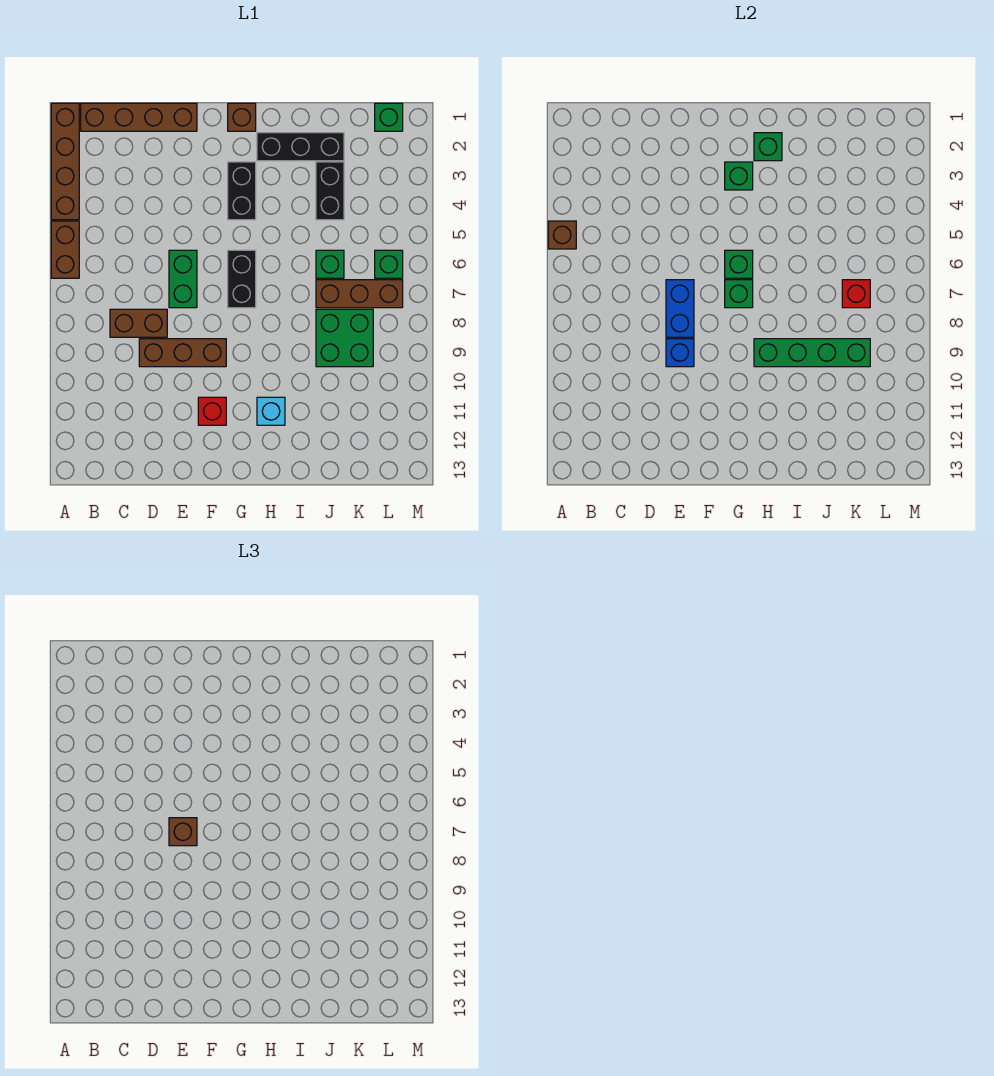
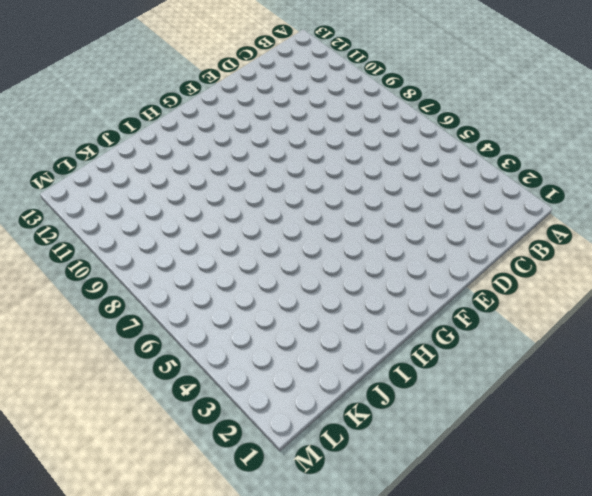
none -> brown brick A1:A4 level 1
none -> brown brick A5:A6 level 1
none -> brown brick B1:E1 level 1

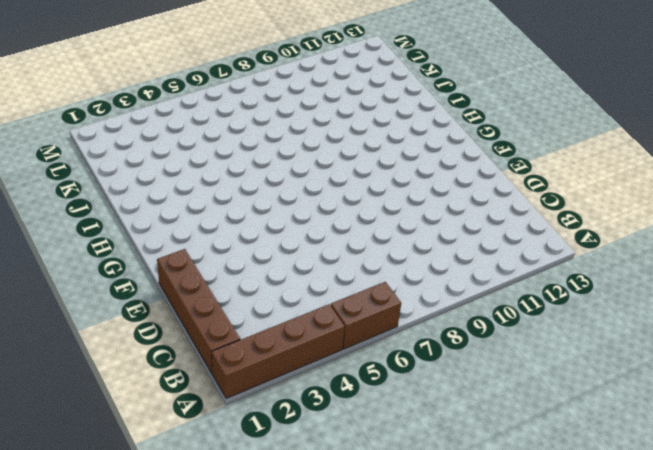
none -> brown brick C8:D8 level 1
none -> brown brick D9:F9 level 1
none -> green brick E6:E7 level 1

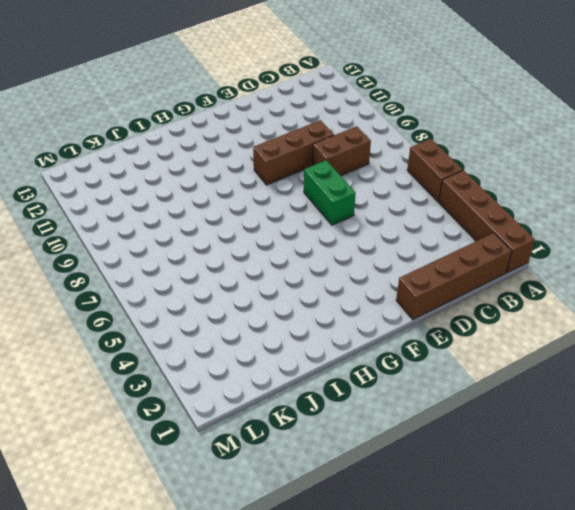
none -> red brick F11 level 1
none -> brown brick G1 level 1
none -> black brick G3:G4 level 1

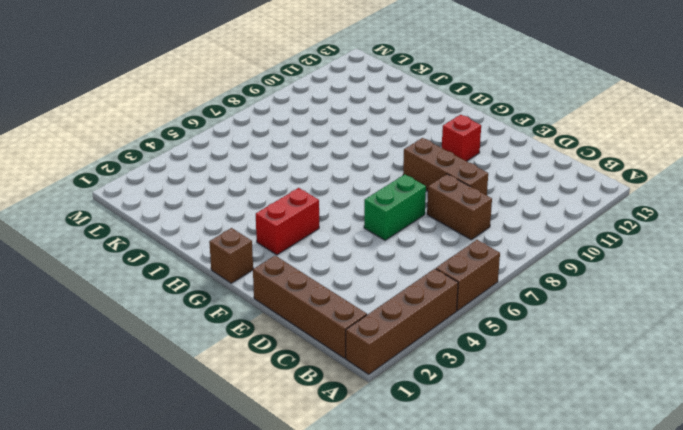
red brick G3:G4 level 1 -> black brick G3:G4 level 1
none -> black brick G6:G7 level 1
none -> black brick H2:J2 level 1
none -> cyan brick H11 level 1

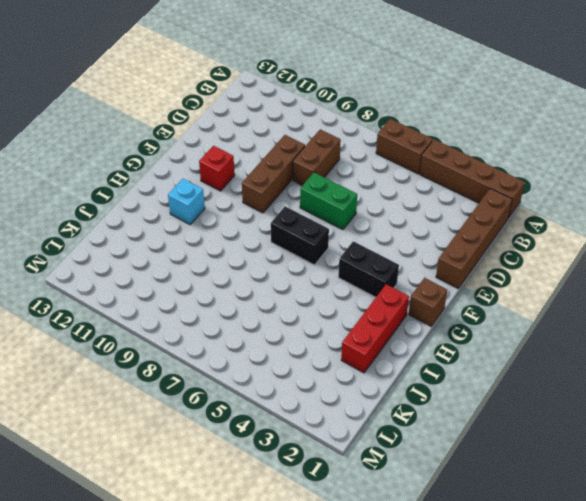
red brick H2:J2 level 1 -> black brick H2:J2 level 1
none -> black brick J3:J4 level 1
none -> green brick J6 level 1
none -> brown brick J7:L7 level 1

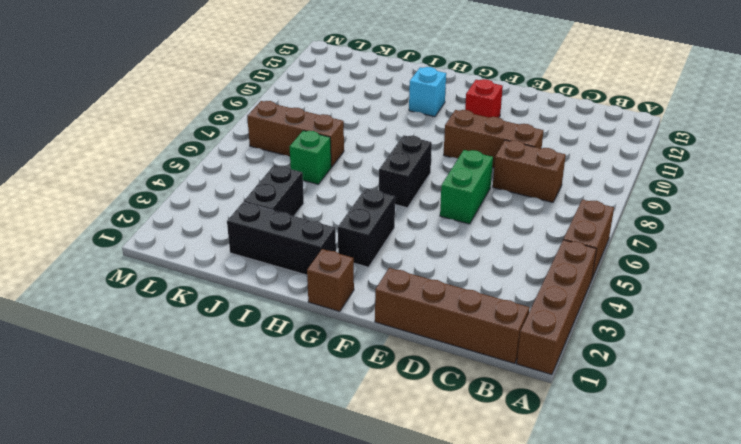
none -> green brick J8:K9 level 1
none -> green brick L1 level 1
none -> green brick L6 level 1

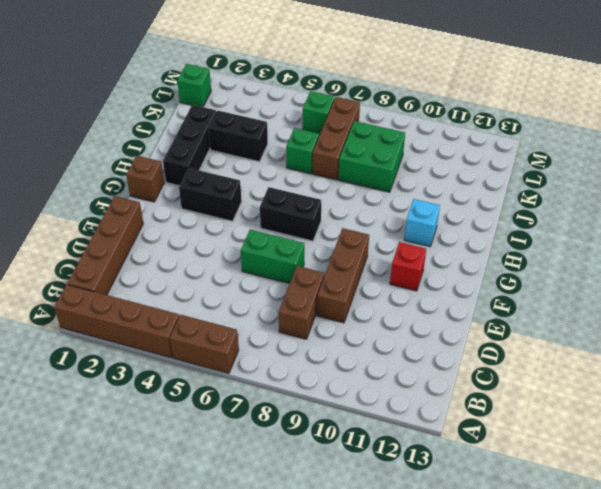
none -> brown brick A5 level 2
none -> blue brick E7:E8 level 2
none -> blue brick E9 level 2

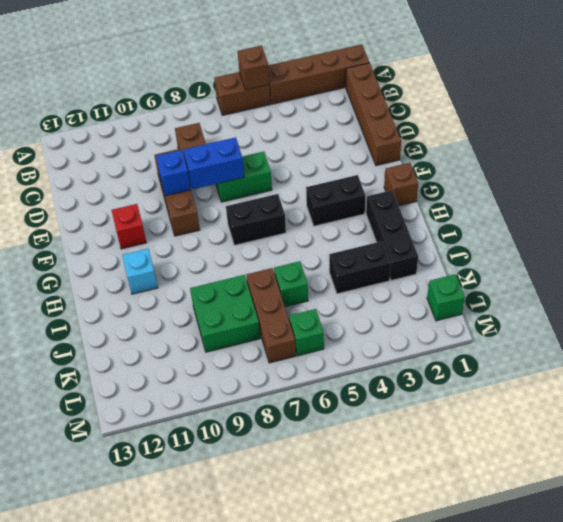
none -> green brick G3 level 2
none -> green brick G6 level 2
none -> green brick G7 level 2

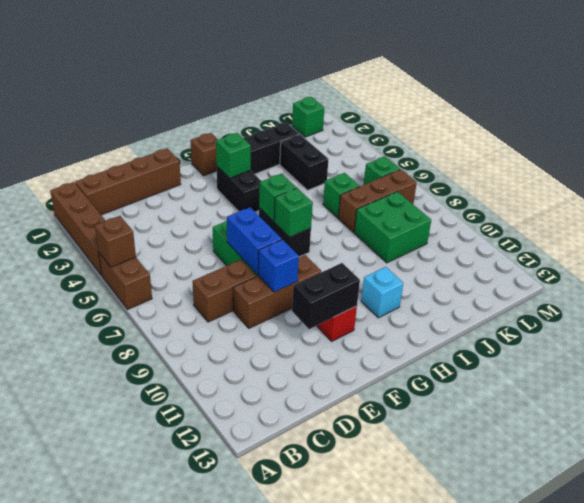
black brick E11:F11 level 2 -> none
none -> green brick H2 level 2
none -> green brick H9:K9 level 2
none -> red brick K7 level 2

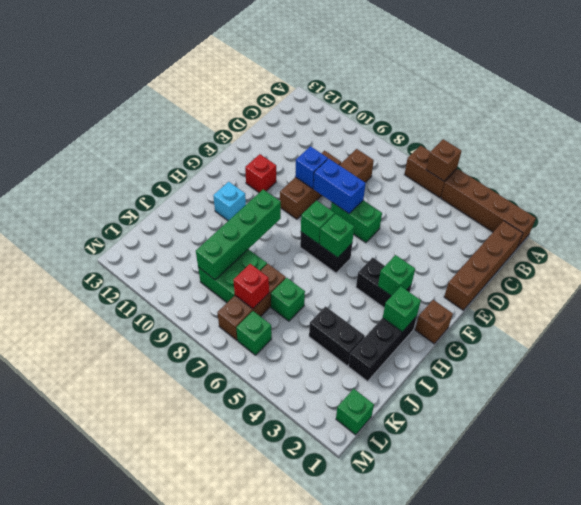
none -> brown brick E7 level 3

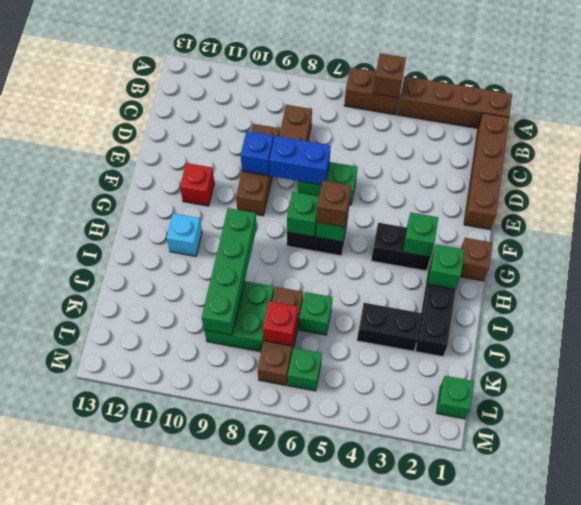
brown brick G6 level 3 -> brown brick E7 level 3

